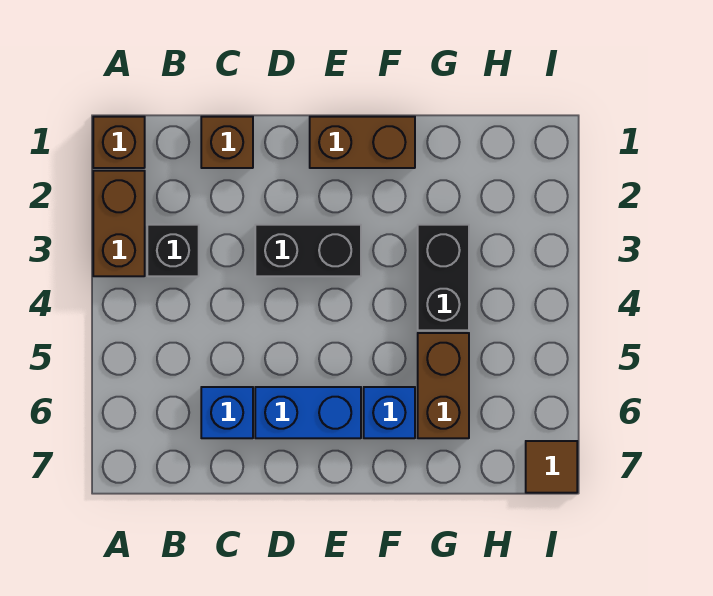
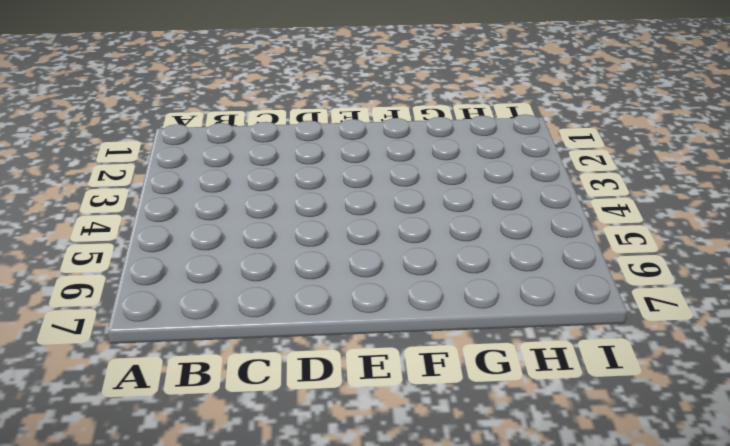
none -> brown brick A1 level 1
none -> brown brick A2:A3 level 1
none -> black brick B3 level 1

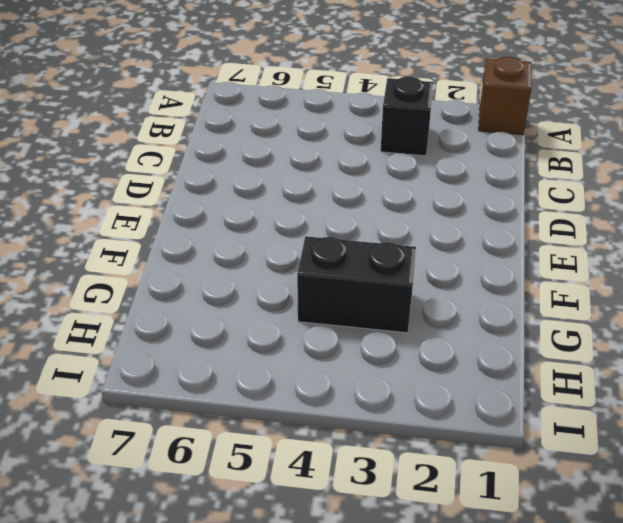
none -> brown brick A2:A3 level 1
none -> brown brick C1 level 1
none -> blue brick C6 level 1

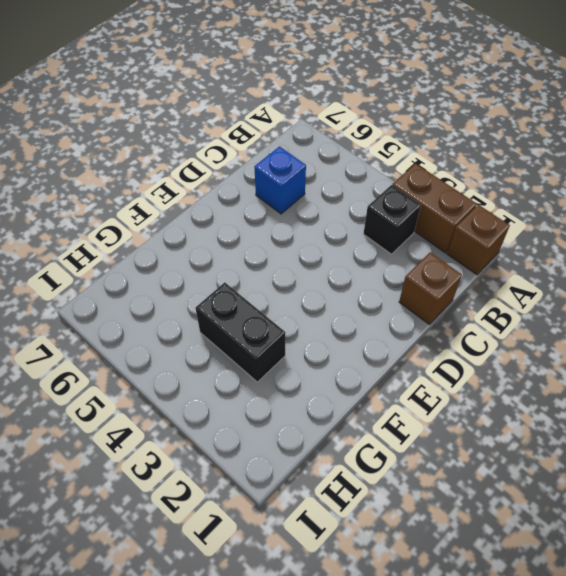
none -> black brick D3:E3 level 1
none -> blue brick D6:E6 level 1
none -> brown brick E1:F1 level 1

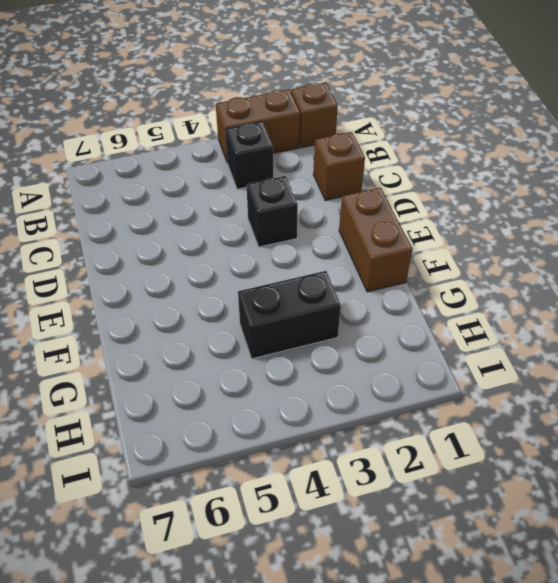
black brick D3 level 1 -> black brick D3:E3 level 1
none -> blue brick C6 level 1
none -> blue brick D6:E6 level 1
none -> blue brick F6 level 1

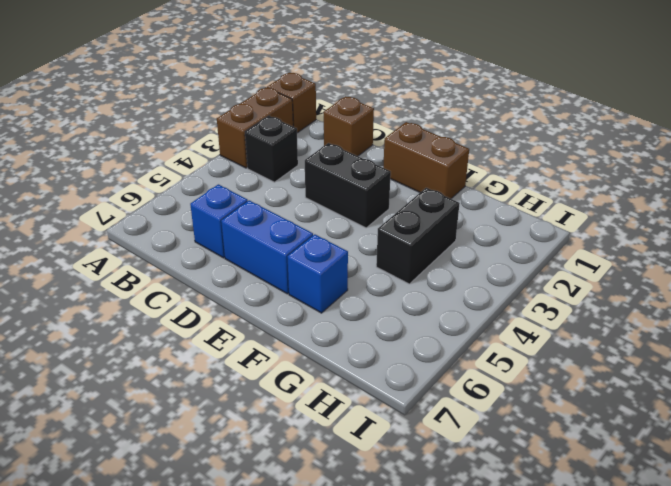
none -> brown brick G5:G6 level 1
none -> brown tile I7 level 1

